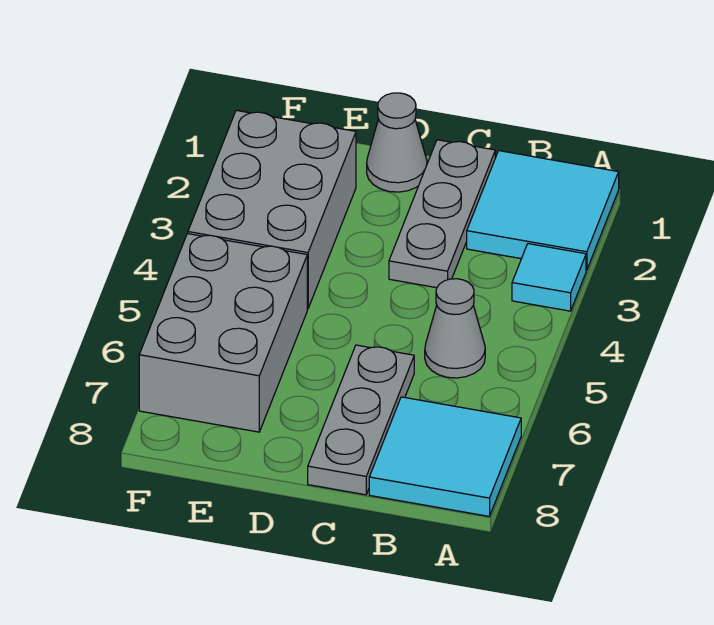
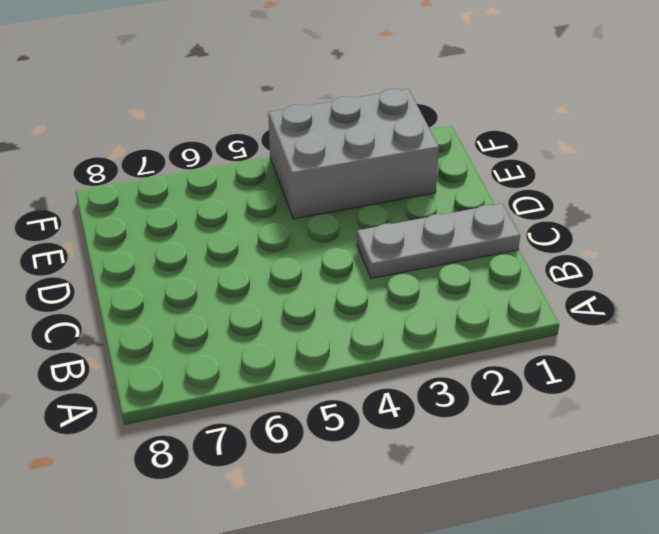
none -> cyan tile A1:B2 level 1
none -> cyan tile A3 level 1

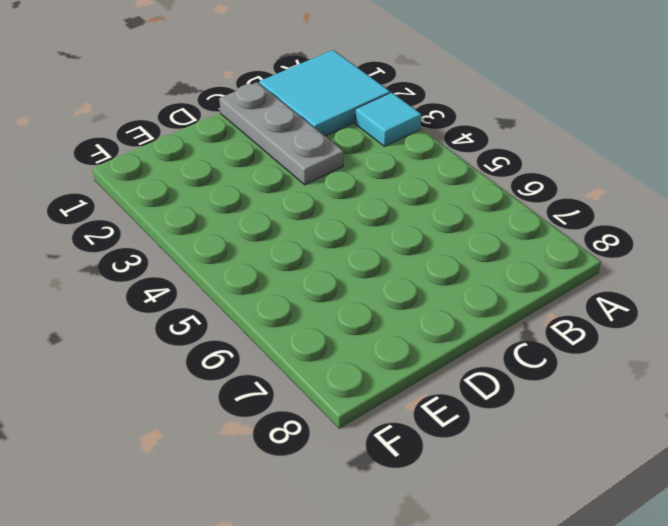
none -> cyan tile A7:B8 level 1
none -> grey cone B5 level 1

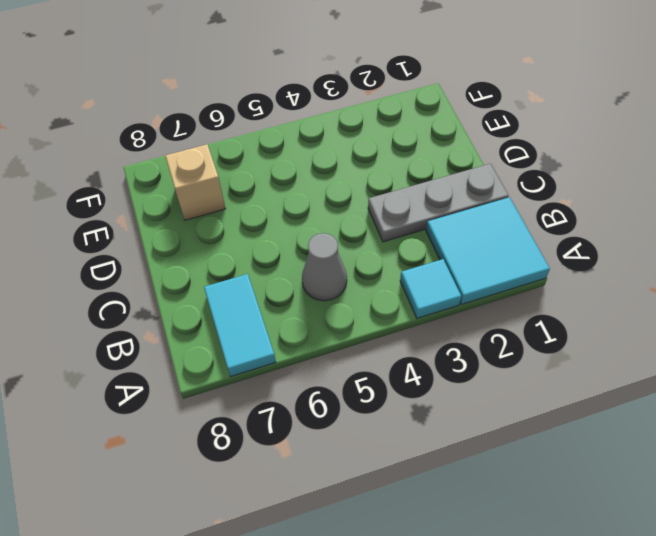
cyan tile A7:B7 level 1 -> cyan tile A7:B8 level 1
tan brick E7 level 1 -> grey brick E5:F7 level 1
none -> grey plate C6:C8 level 1
none -> grey cone D1 level 1

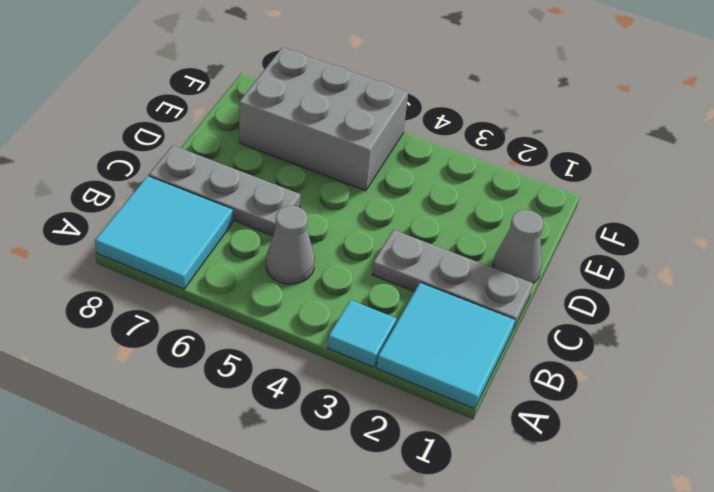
none -> grey brick E2:F4 level 1

